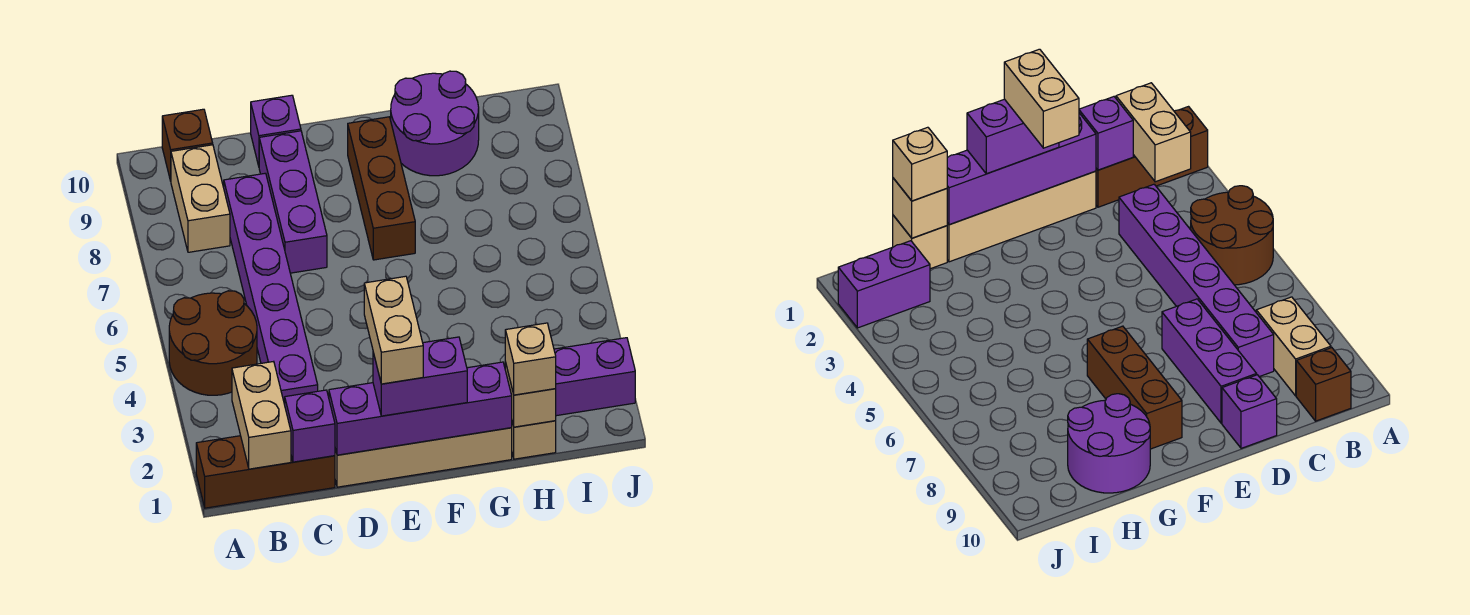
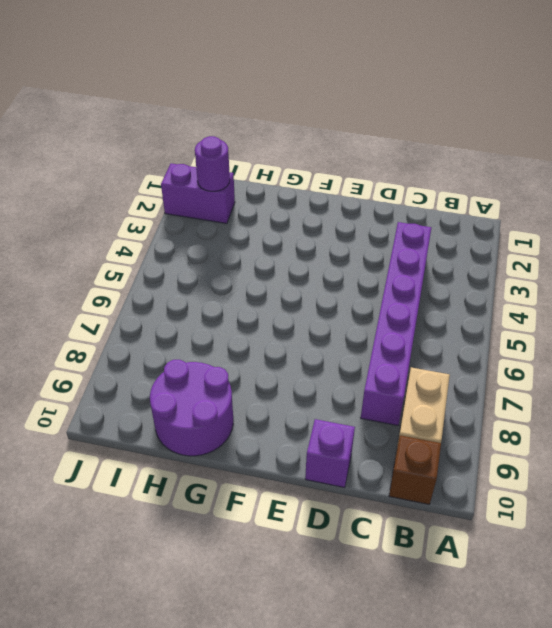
purple round brick I2 level 2 -> none
none -> brown brick A1:C1 level 1
none -> brown round brick A4:B5 level 1
none -> tan brick D1:G1 level 1

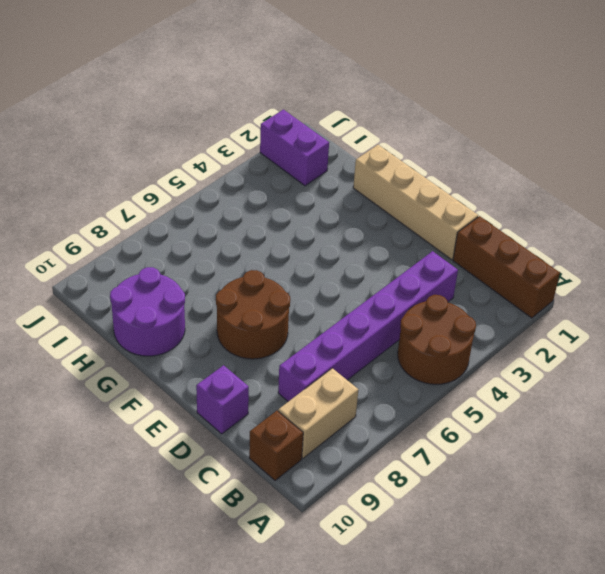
brown round brick E7:F8 level 1 -> brown brick F7:F9 level 1
none -> purple brick D7:D9 level 1
none -> tan brick H1 level 1
none -> tan brick B1:B2 level 2

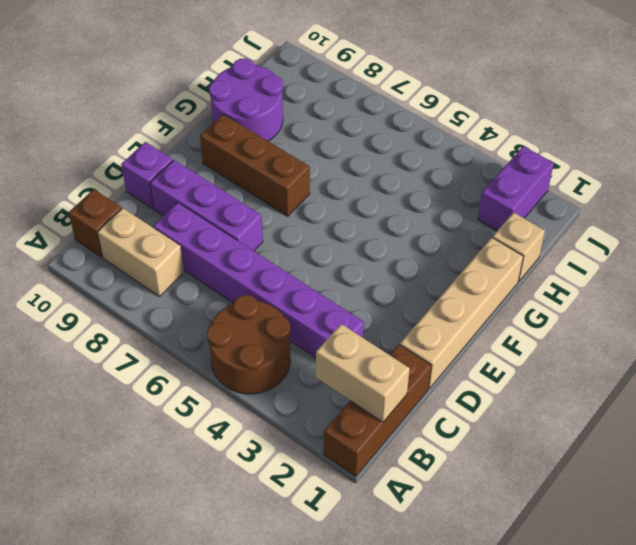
none -> purple brick C1 level 2
none -> purple brick D1:G1 level 2
none -> tan brick H1 level 2

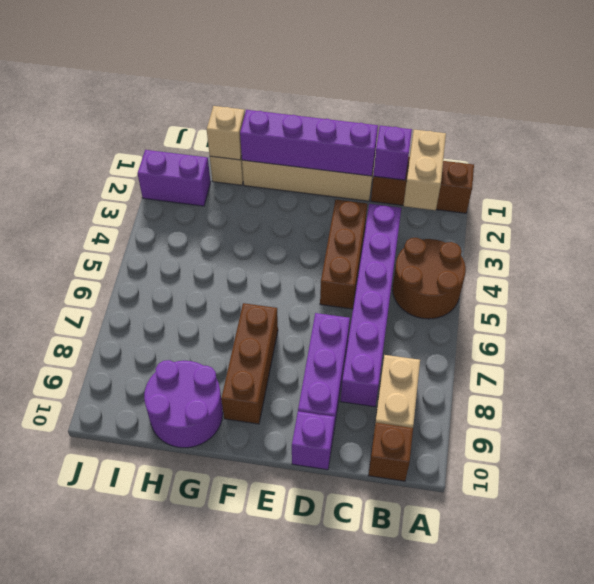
brown brick D3:D5 level 1 -> none
none -> purple brick E1:F1 level 3
none -> tan brick H1 level 3
none -> tan brick E1:E2 level 4

